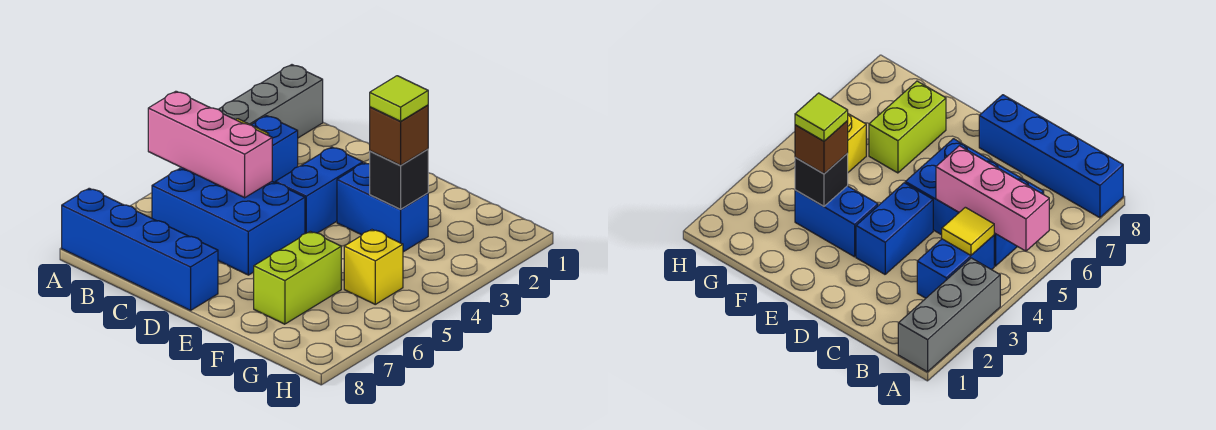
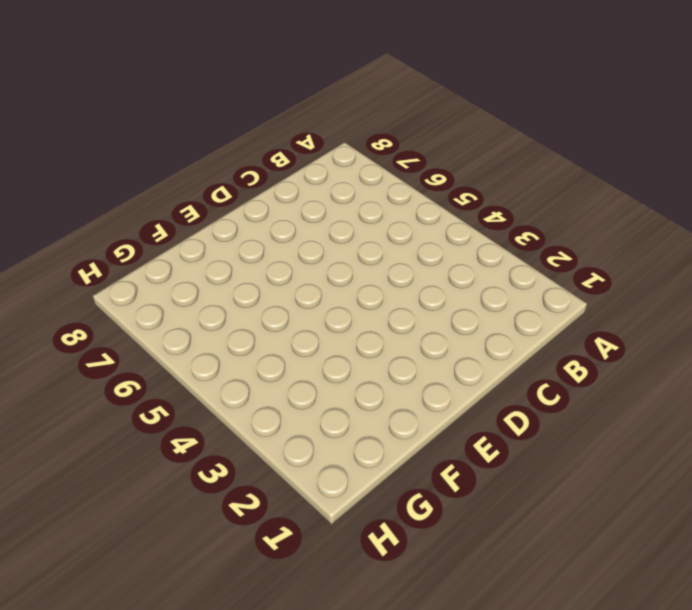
none -> grey brick A1:A3 level 1
none -> blue brick A8:D8 level 1
none -> blue brick B3:B4 level 1

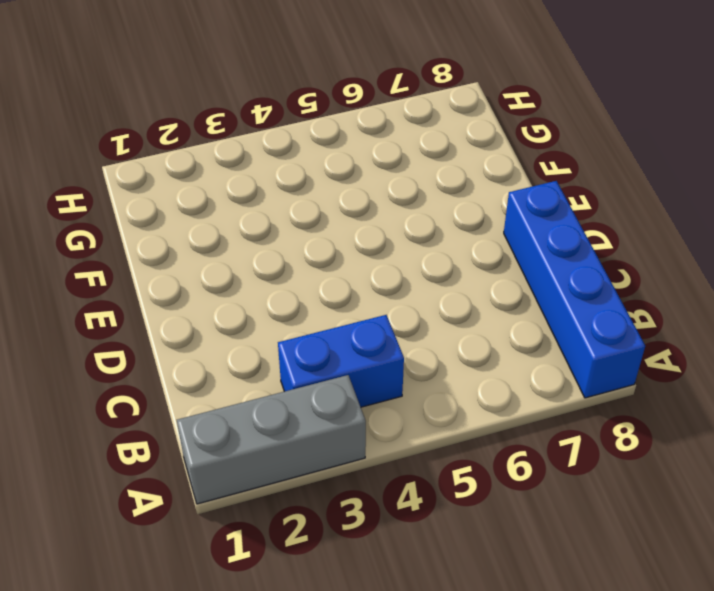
none -> blue brick B5:D6 level 1
none -> blue brick D3:D4 level 1
none -> blue brick E3:F3 level 1

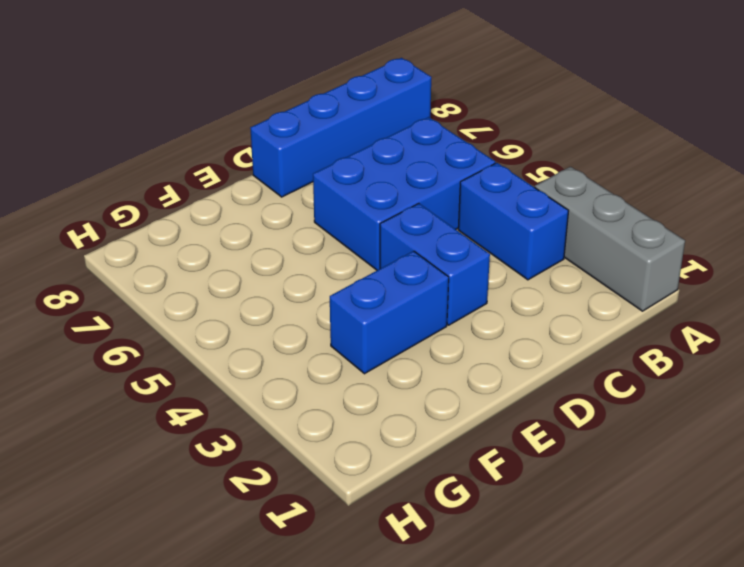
none -> lime brick F6:F7 level 1
none -> yellow brick G5 level 1
none -> pink brick A5:C5 level 2

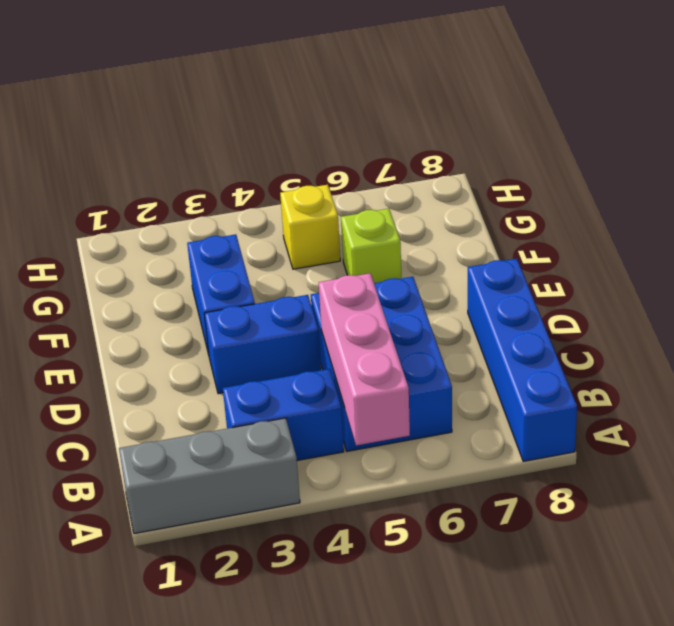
lime brick F6 level 1 -> lime brick F6:F7 level 1
none -> yellow tile B4 level 2
none -> black brick F3 level 2
none -> brown brick F3 level 3

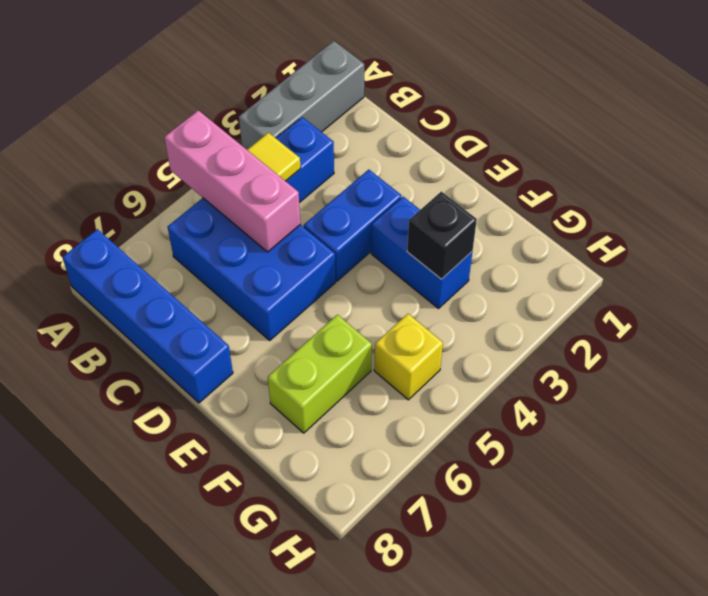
none -> brown brick F3 level 3
none -> lime tile F3 level 4

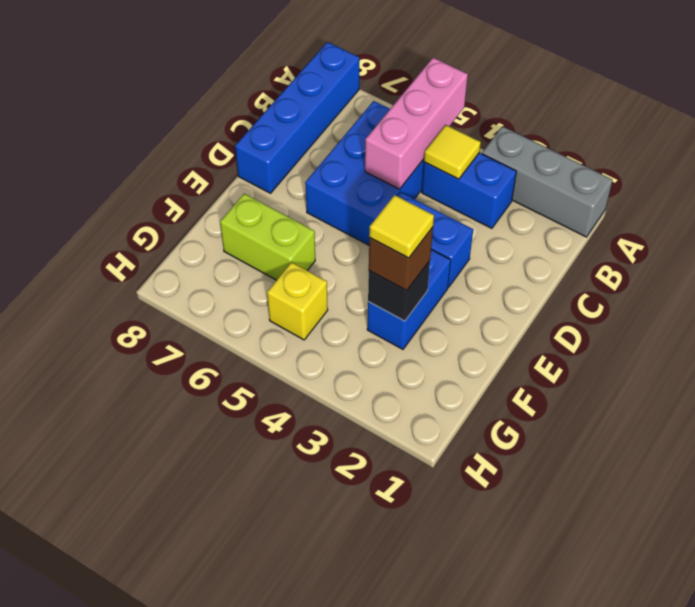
yellow tile F3 level 4 -> lime tile F3 level 4

